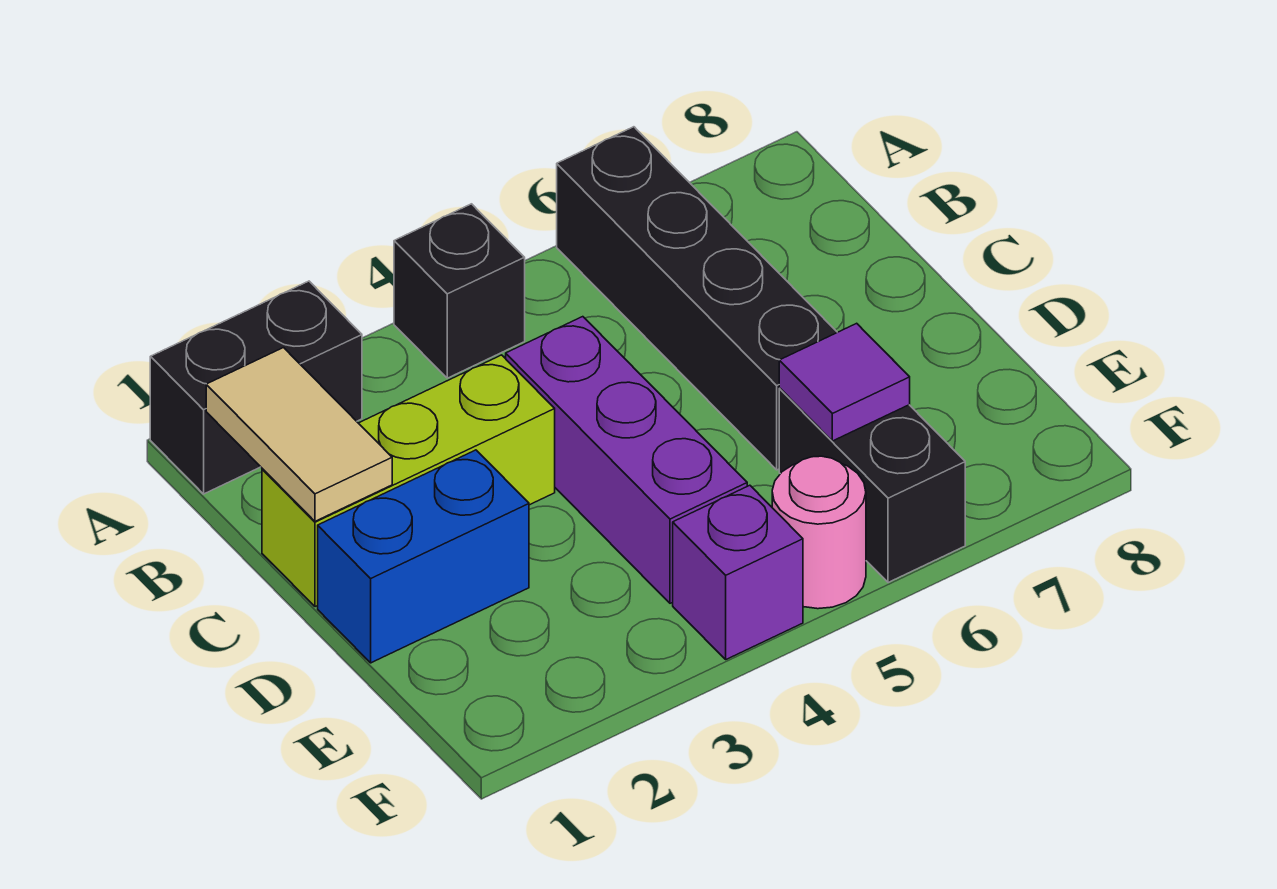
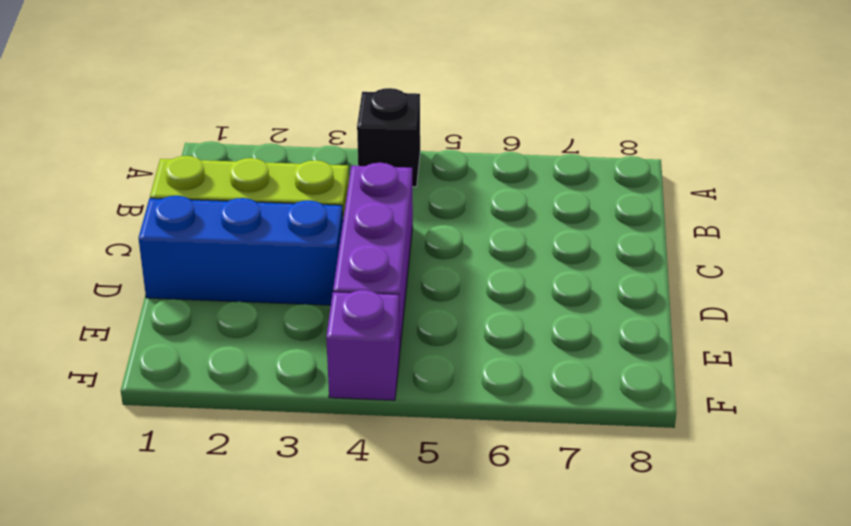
blue brick D1:D3 level 1 -> blue brick D1:D2 level 1
none -> black brick A1:A2 level 1
none -> black brick A6:D6 level 1

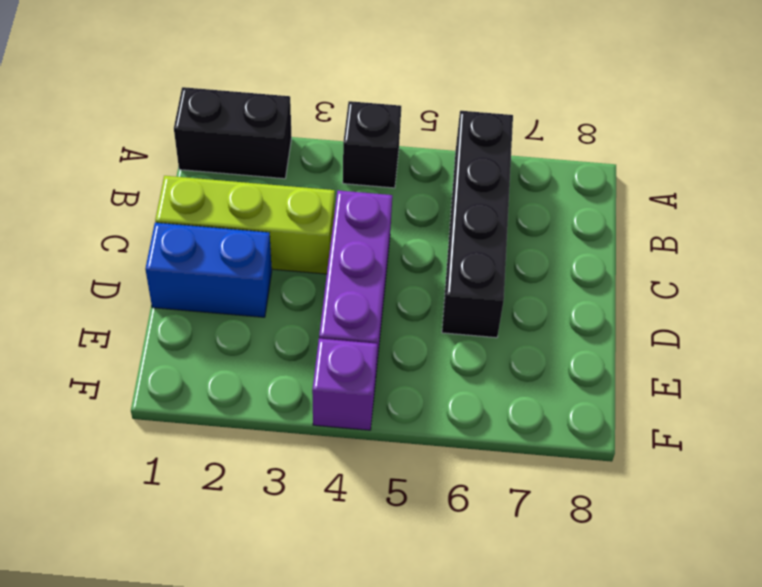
none -> black brick E6:F6 level 1
none -> pink round brick F5 level 1

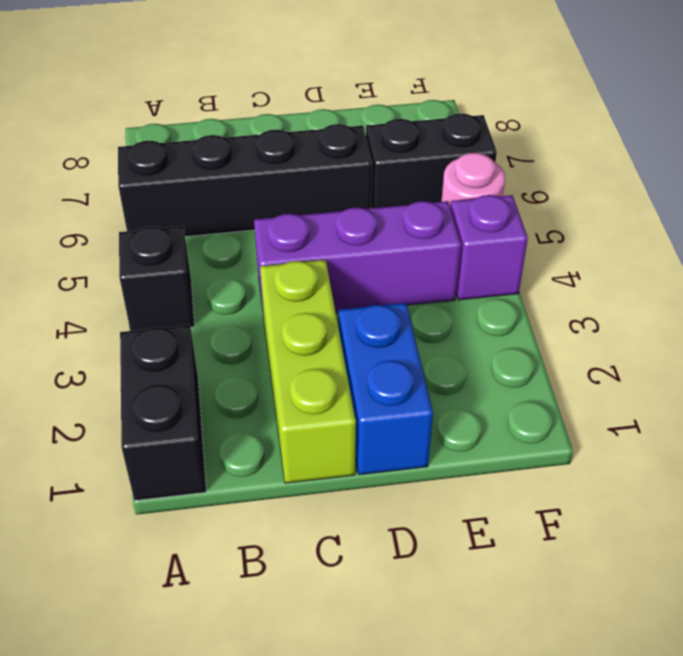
none -> tan tile B1:C1 level 2
none -> purple tile E6 level 2

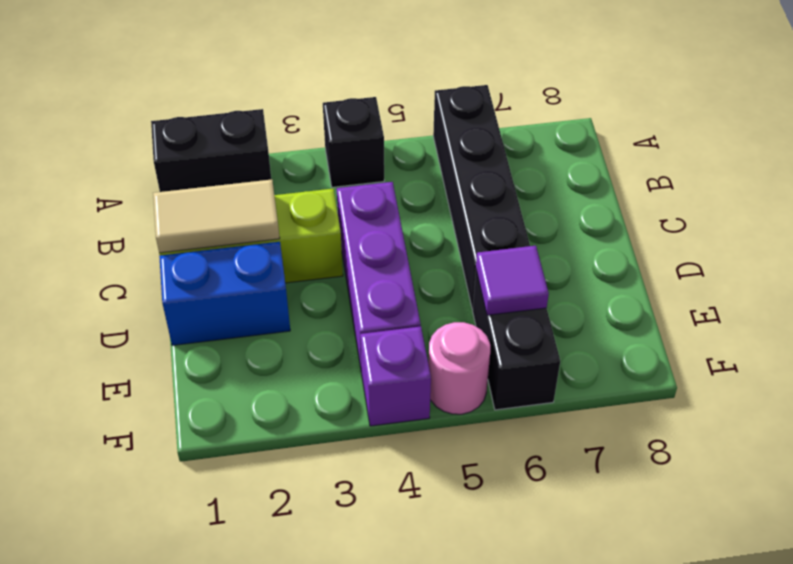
tan tile C1:C2 level 2 -> tan tile B1:C1 level 2

